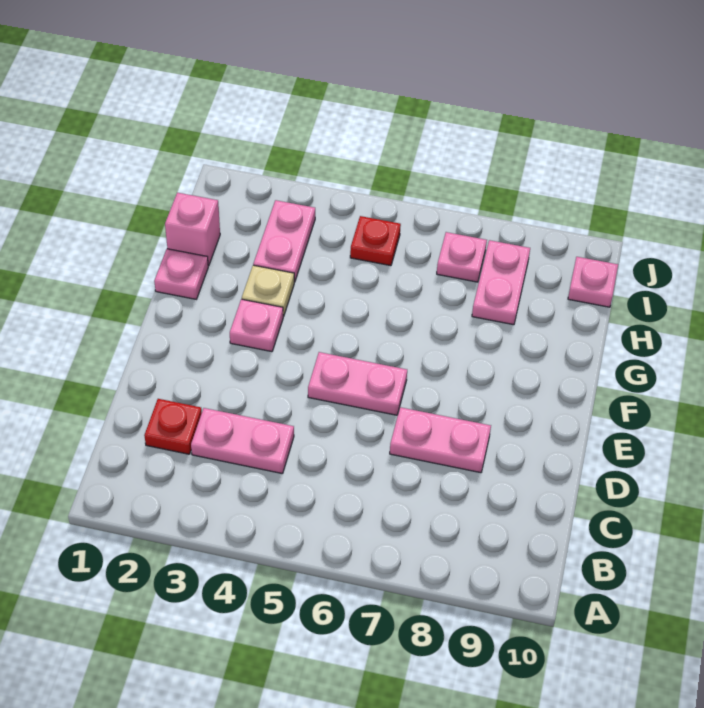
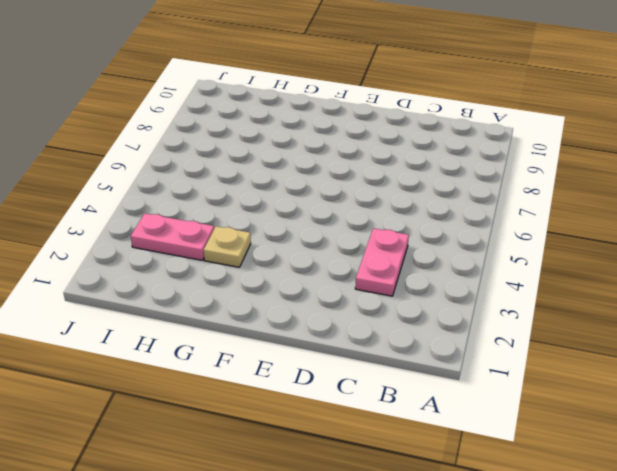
none -> red plate C2 level 1
none -> pink plate D7:D8 level 1
none -> pink plate E5:E6 level 1

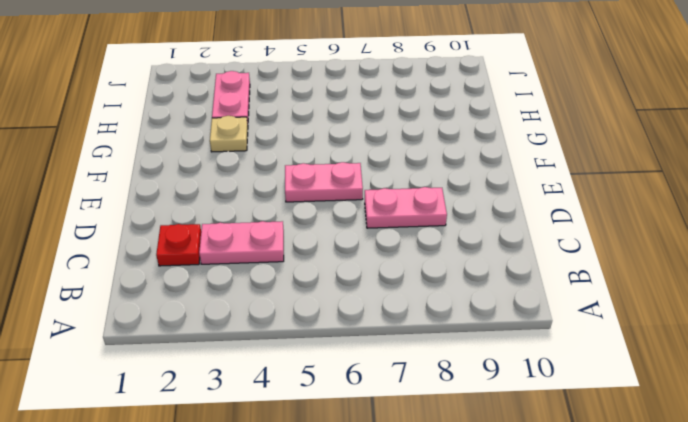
none -> pink plate F3 level 1
none -> pink plate G1 level 1
none -> pink brick H1 level 1

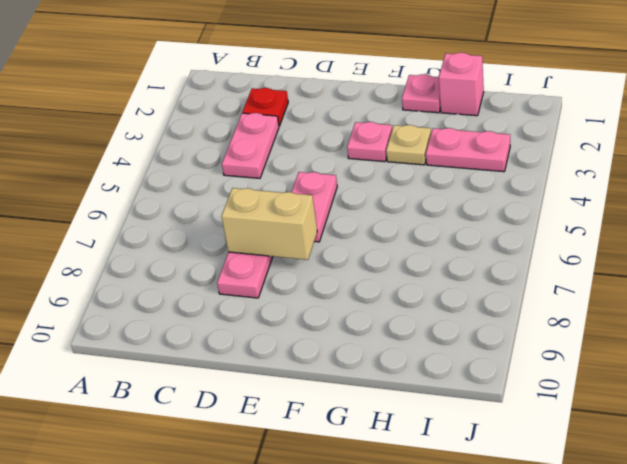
tan brick D7:E7 level 2 -> none
none -> pink plate H8:I8 level 1
none -> red plate I5 level 1
none -> pink plate I7 level 1

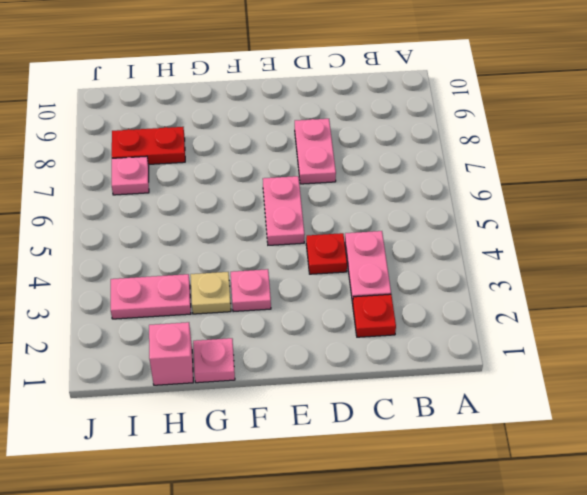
red plate D4 level 1 -> red plate I5 level 1
red plate H8:I8 level 1 -> pink plate H8:I8 level 1
none -> pink plate I10 level 1

